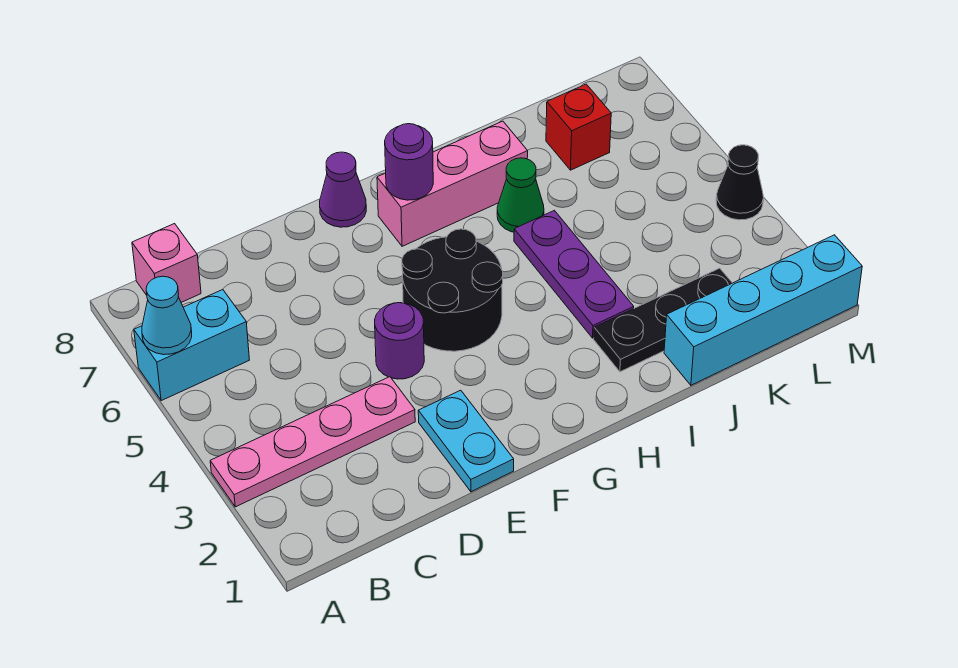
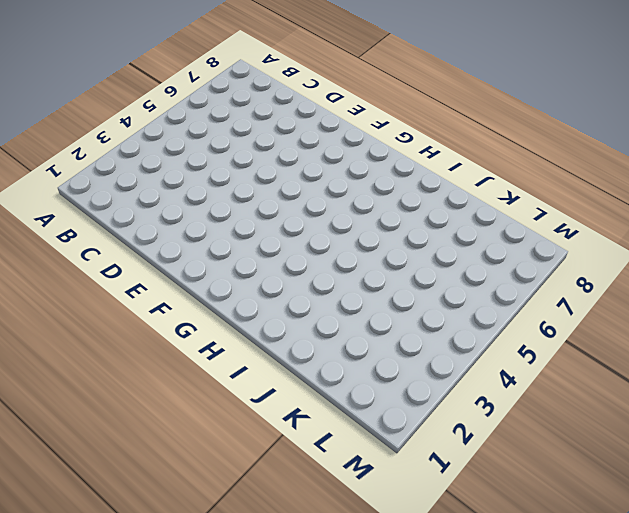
none -> pink plate A3:D3 level 1
none -> cyan brick A6:B6 level 1
none -> pink brick B8 level 1

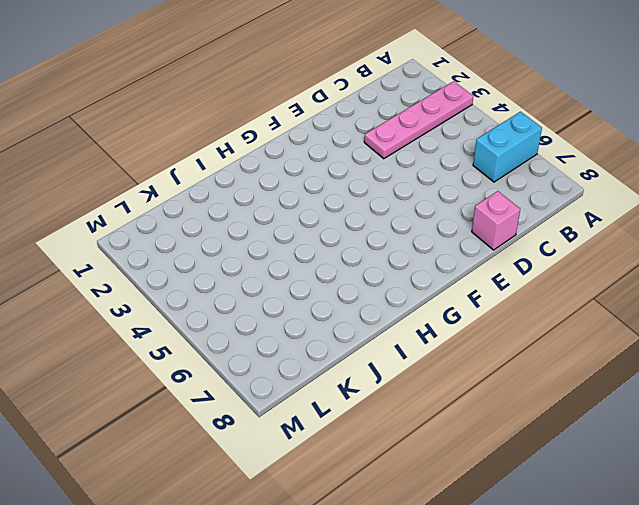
pink brick D8 level 1 -> pink brick B8 level 1
none -> cyan plate E1:E2 level 1
none -> purple round brick E4 level 1
none -> black round brick F4:G5 level 1

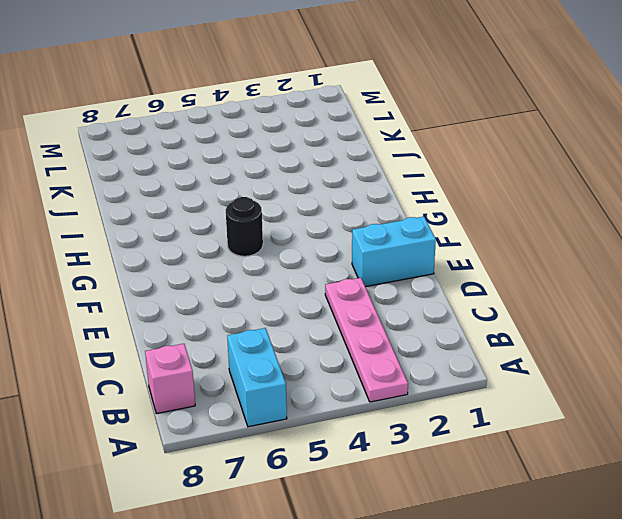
cyan brick E1:E2 level 1 -> cyan plate E1:E2 level 1
black round brick G5 level 1 -> black round brick F4:G5 level 1
none -> purple round brick E4 level 1
none -> purple cone F8 level 1
none -> pink brick G7:I7 level 1

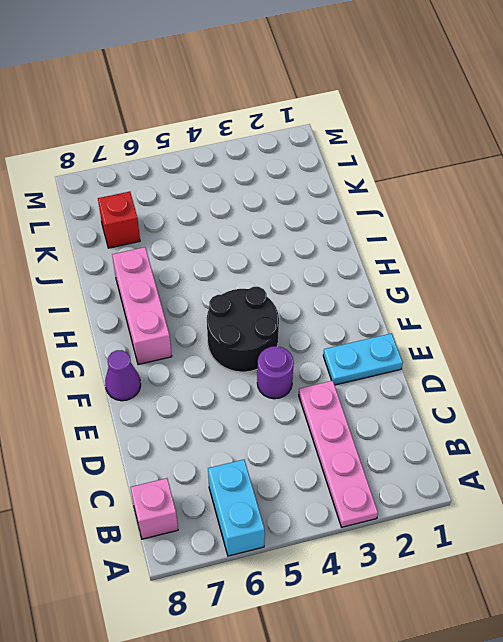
none -> black plate I2:K2 level 1
none -> purple plate I3:I5 level 1
none -> green cone I6 level 1

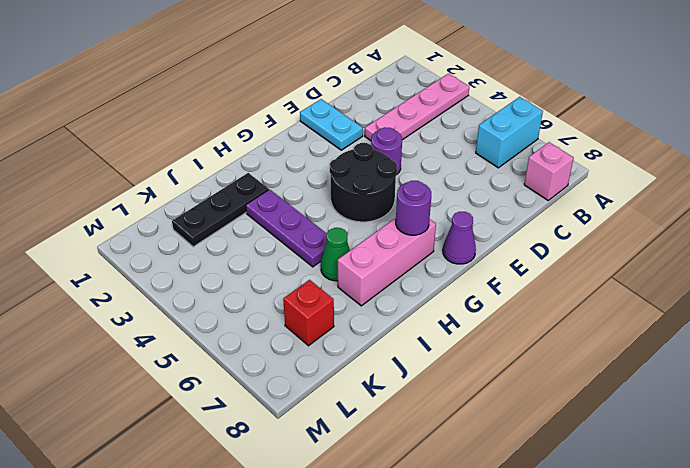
none -> cyan brick J1:M1 level 1
none -> black cone M4 level 1
none -> cyan cone A6 level 2

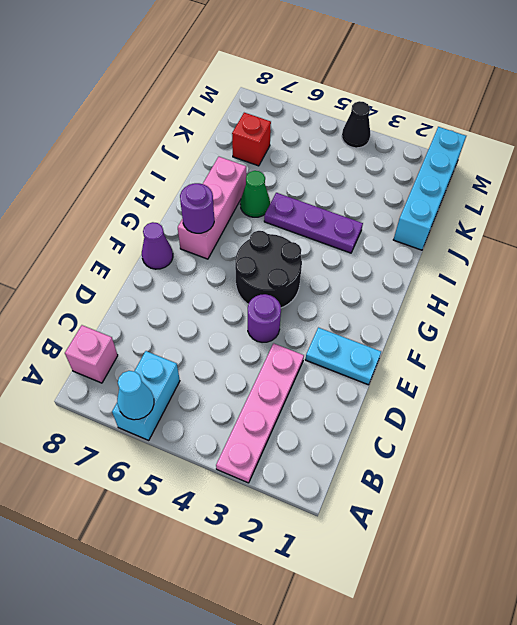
none -> black plate I2:K2 level 1

